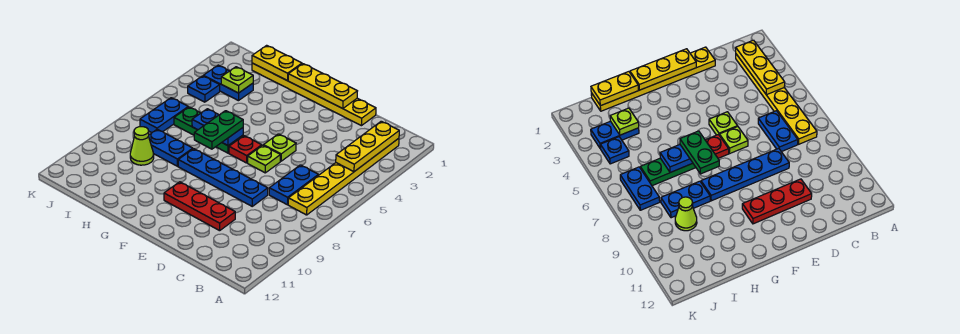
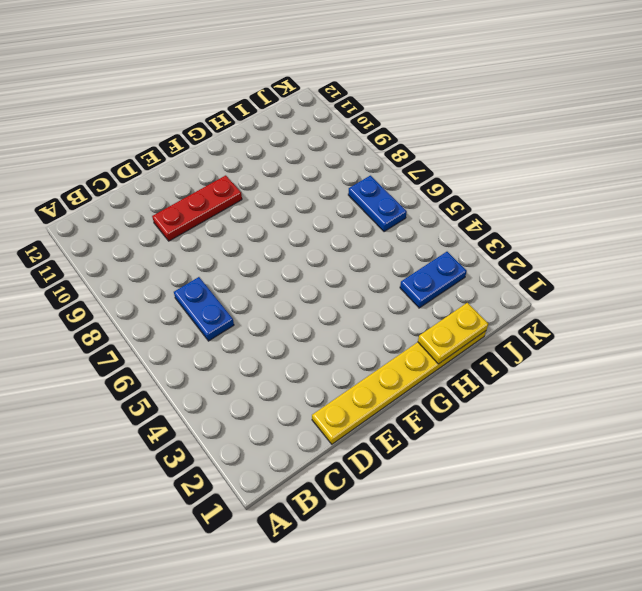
none -> yellow plate B2:B7 level 1
none -> blue plate D8:G8 level 1
none -> lime plate E5 level 1

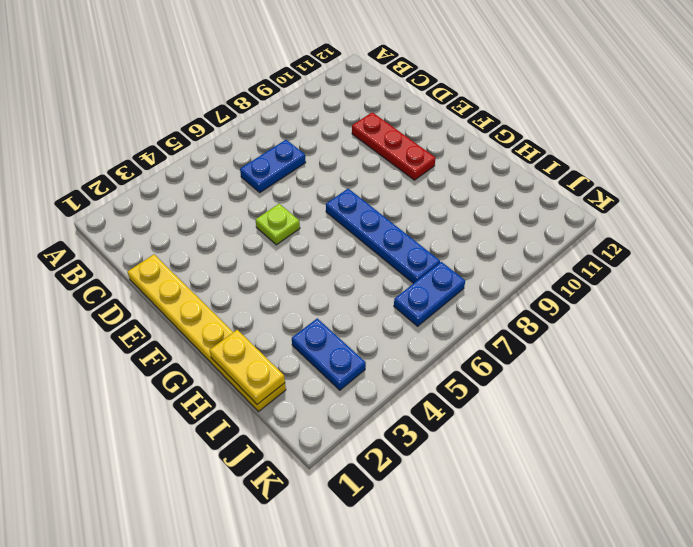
blue plate F7:I7 level 1 -> blue plate D8:G8 level 1
none -> yellow plate B2:B7 level 1
none -> lime plate E6 level 1
none -> red plate F6 level 1

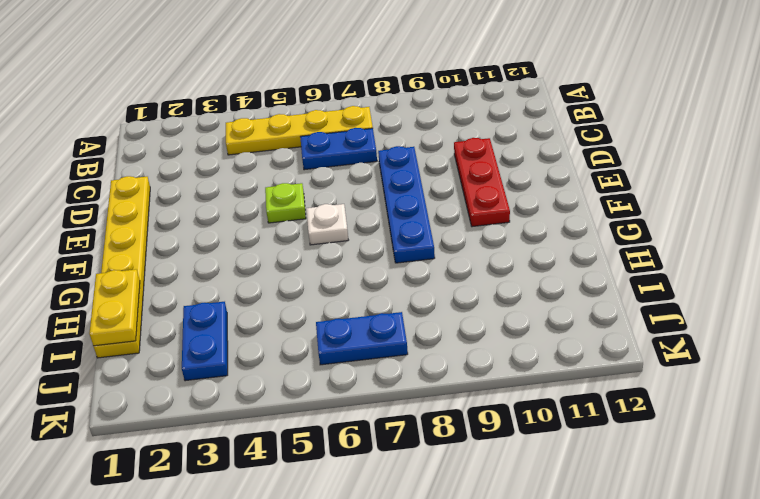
yellow plate B4:B7 level 1 -> yellow plate B2:B7 level 1
white plate F6 level 1 -> red plate F6 level 1
none -> lime plate E6 level 1
none -> green plate G6:I6 level 1
none -> blue plate H8:I8 level 1

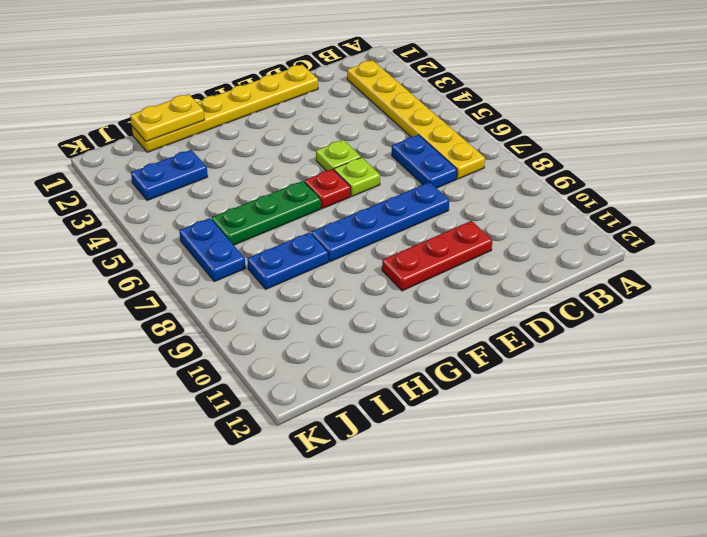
none -> lime cone I9 level 1
none -> blue plate J4 level 1
none -> yellow plate B2:B4 level 2

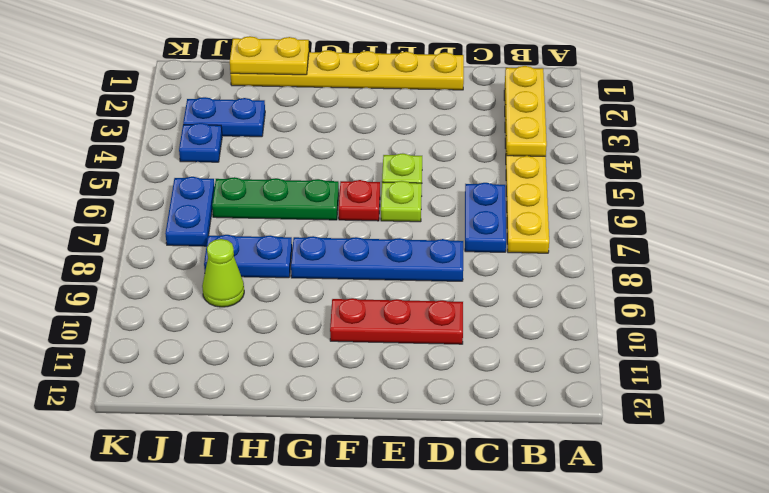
none -> yellow plate E1:G1 level 2
none -> blue plate G6:H6 level 2
none -> lime plate I3 level 2

